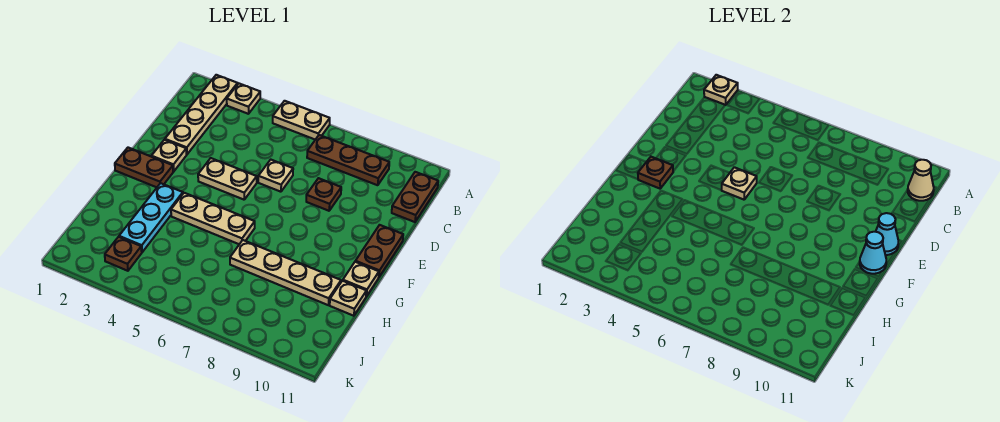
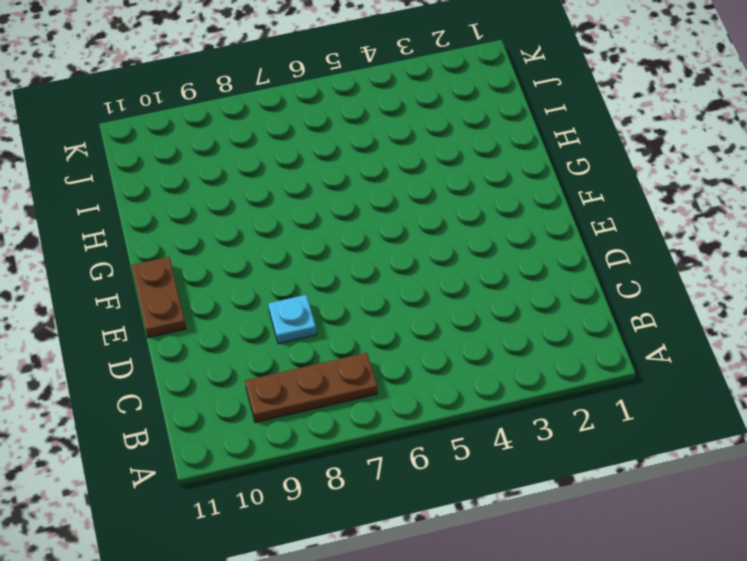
cyan plate D8 level 1 -> brown plate D8 level 1
none -> tan plate A2:D2 level 1
none -> tan plate A3 level 1
none -> tan plate A5:A6 level 1

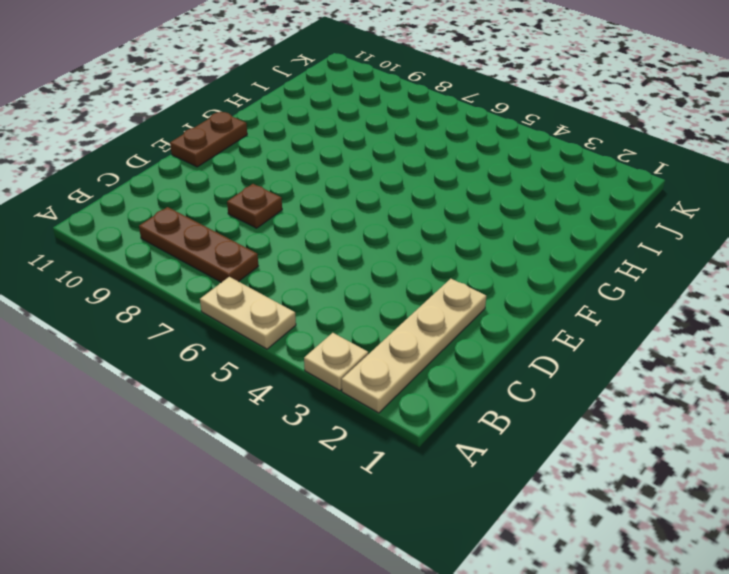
none -> brown plate B11:C11 level 1
none -> tan plate D6 level 1
none -> tan plate E2 level 1

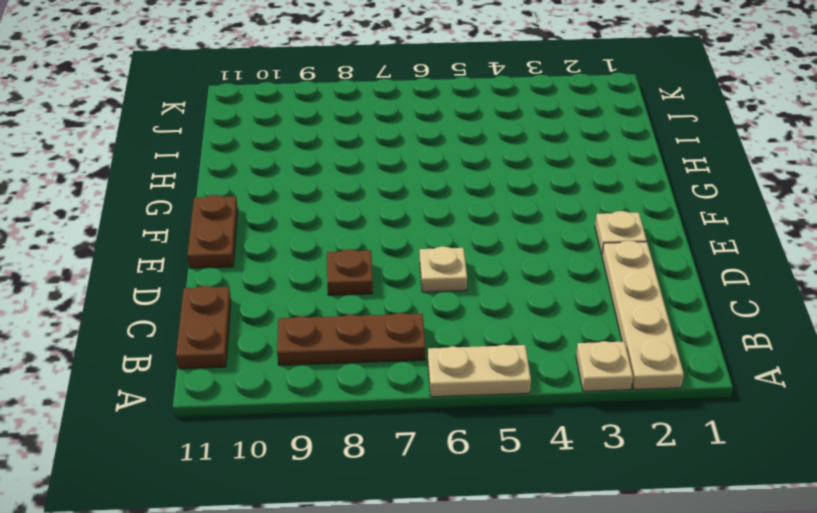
none -> tan plate E4:E5 level 1
none -> brown plate F1:F2 level 1
none -> cyan plate G3:I3 level 1

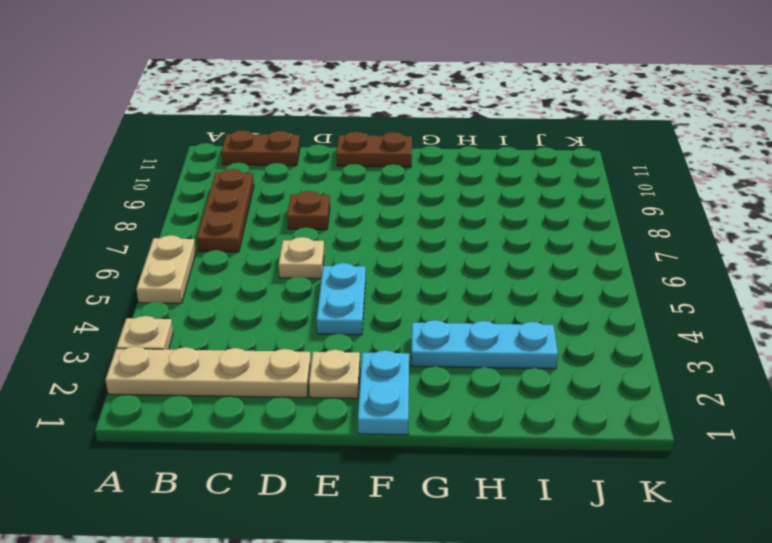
cyan plate E4:E5 level 1 -> tan plate E4:E5 level 1
cyan plate F1:F2 level 1 -> brown plate F1:F2 level 1
none -> tan plate G4:G6 level 1
none -> tan plate G11 level 1
none -> tan plate H7:H10 level 1

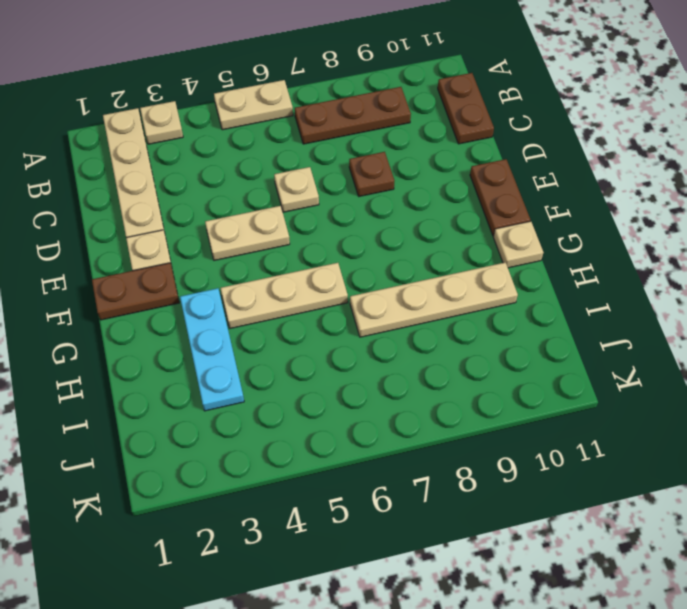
none -> tan plate H11 level 1
none -> brown plate J3 level 1
none -> tan plate A2 level 2

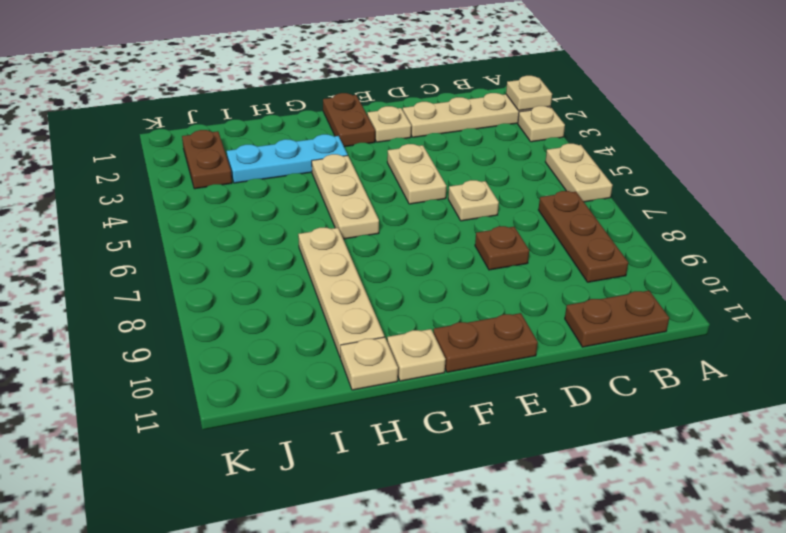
brown plate J2:J3 level 1 -> brown plate J3 level 1
none -> tan cone B11 level 2
none -> tan plate E5 level 2
none -> cyan cone E11 level 2

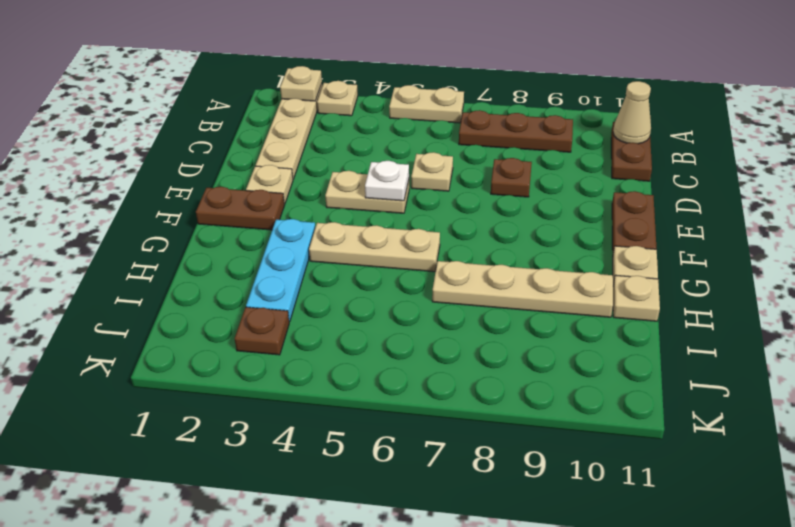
white plate E5 level 2 -> tan plate E5 level 2
none -> cyan cone E11 level 2
none -> brown plate F2 level 2
none -> cyan cone F11 level 2

